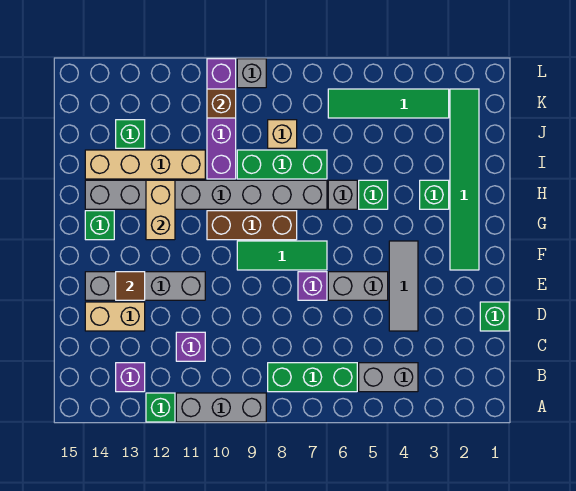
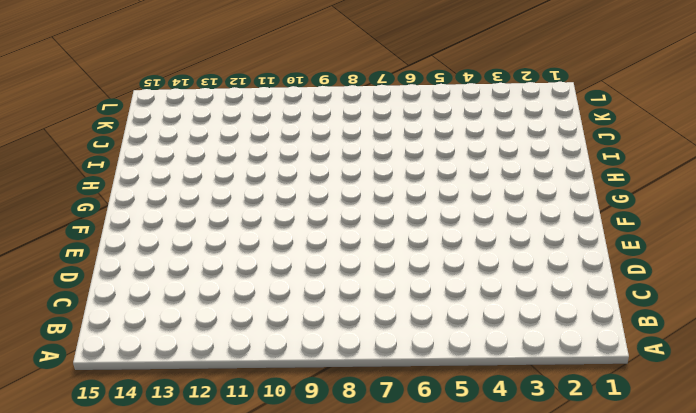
none -> grey brick A9:A11 level 1
none -> green brick A12 level 1
none -> grey brick B4:B5 level 1
none -> green brick B6:B8 level 1

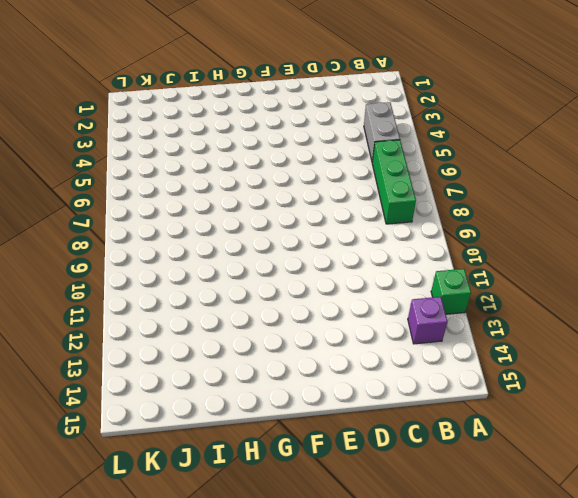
none -> grey brick A9:A11 level 1
none -> purple brick C11 level 1
none -> green brick D1 level 1
none -> grey tile D4:F4 level 1

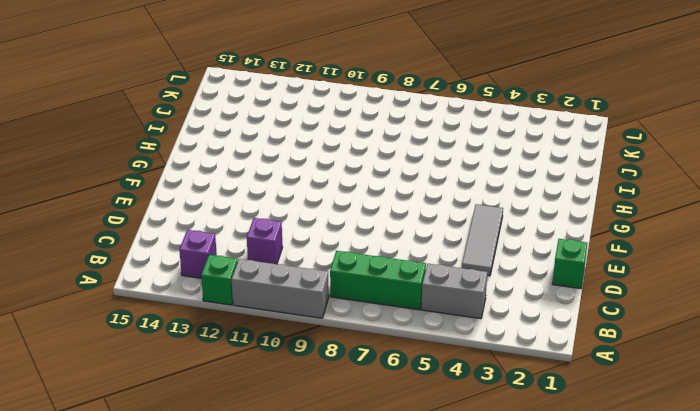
none -> tan brick D13:D14 level 1
none -> grey brick E5:E6 level 1
none -> purple brick E7 level 1
none -> grey brick E11:E14 level 1

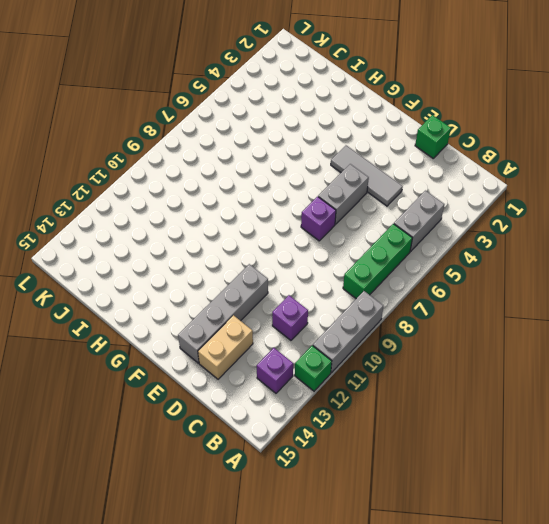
none -> green tile F2:K2 level 1
none -> green tile F7:F9 level 1
none -> brown brick G8:G10 level 1
none -> green brick G14 level 1

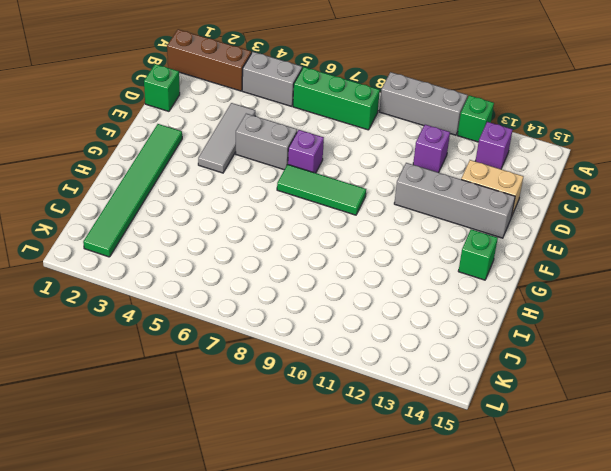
brown brick B1:B3 level 1 -> brown brick G8:G10 level 1
none -> green brick H3 level 1
none -> green brick H5 level 1
none -> grey brick H6 level 1
none -> grey brick H7:H14 level 1

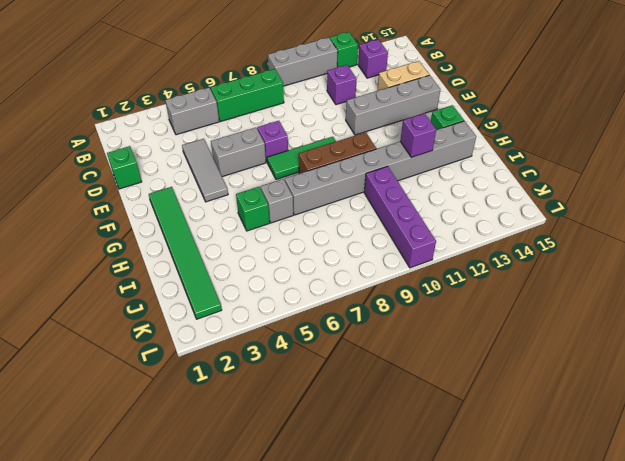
purple brick H12 level 2 -> tan brick G12:H12 level 2
none -> green brick H3 level 1
none -> green brick I7:I9 level 1
none -> tan brick I11:I14 level 1
none -> tan brick J8 level 1

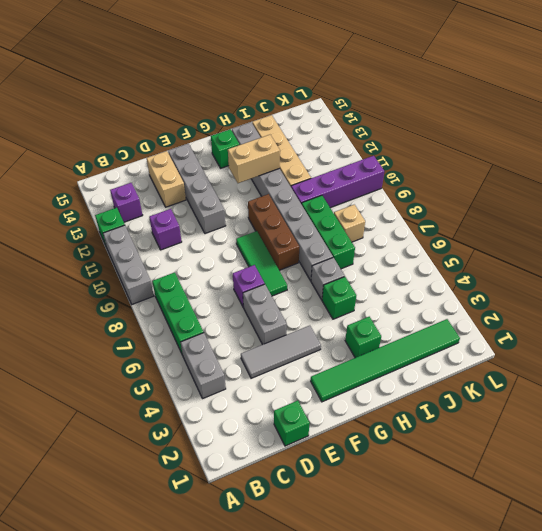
none -> green brick J13 level 1
none -> green tile K3:K6 level 1
none -> grey brick L9 level 1
none -> brown tile E13 level 2

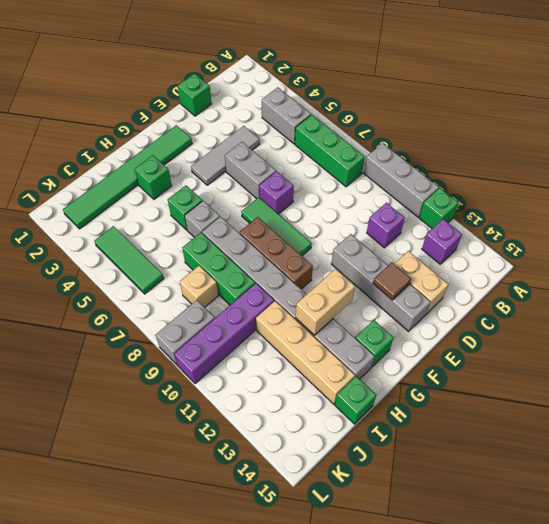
green brick I15 level 1 -> green brick J13 level 1
green tile K4:K6 level 1 -> green tile K3:K6 level 1
grey brick K9:L9 level 1 -> grey brick L9 level 1
none -> brown brick K10 level 2

